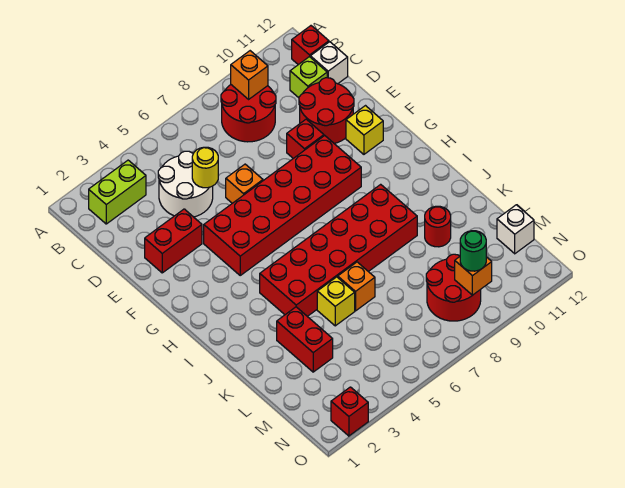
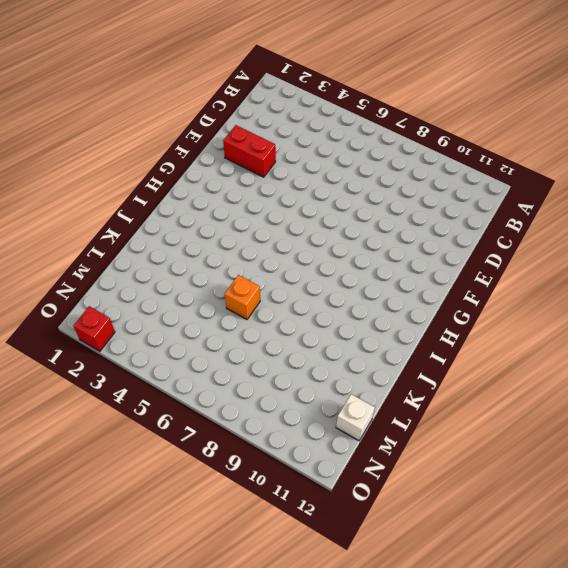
none -> lime brick B2:B3 level 1
none -> red round brick B8:C9 level 1
none -> red brick B12 level 1

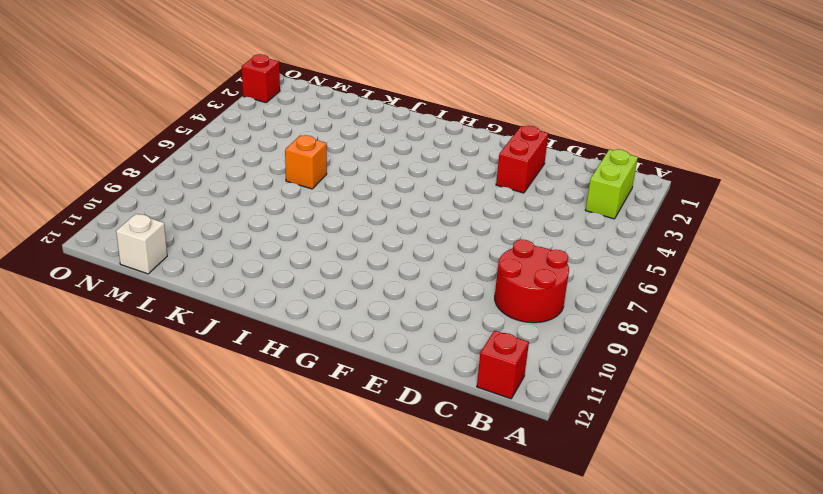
none -> white round brick C4:D5 level 1
none -> lime brick C11 level 1
none -> white brick C12 level 1

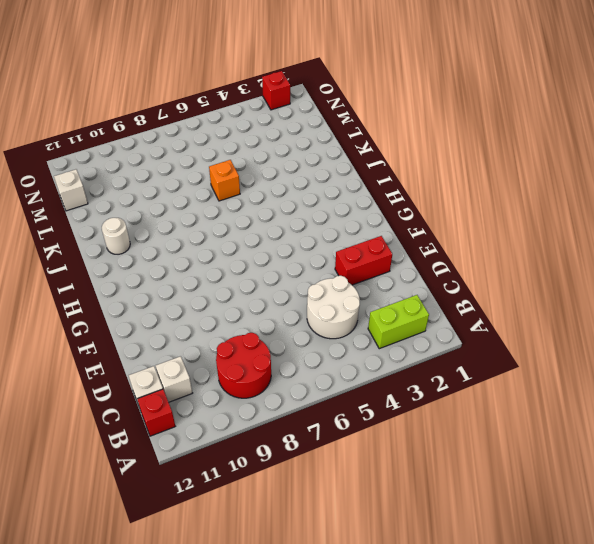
white brick C11 level 1 -> lime brick C11 level 1
white round brick J11 level 1 -> none
none -> red round brick D10:E11 level 1
none -> orange brick E6 level 1
none -> red brick E9 level 1

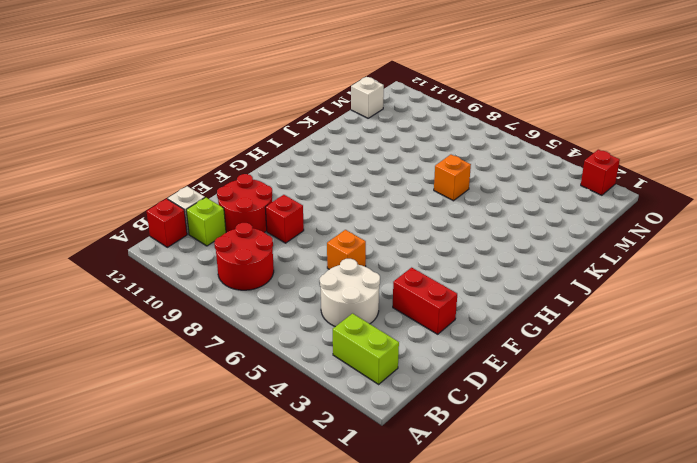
none -> red brick F4:G9 level 1
none -> yellow brick F11 level 1
none -> red brick I4:J9 level 1

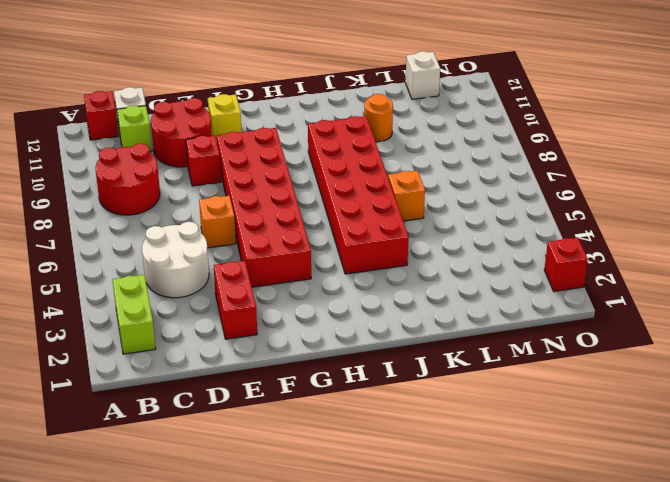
orange round brick K10 level 1 -> red round brick K10 level 1
none -> red brick K3:L3 level 1
none -> yellow brick K5 level 1
none -> red round brick M8:N9 level 1

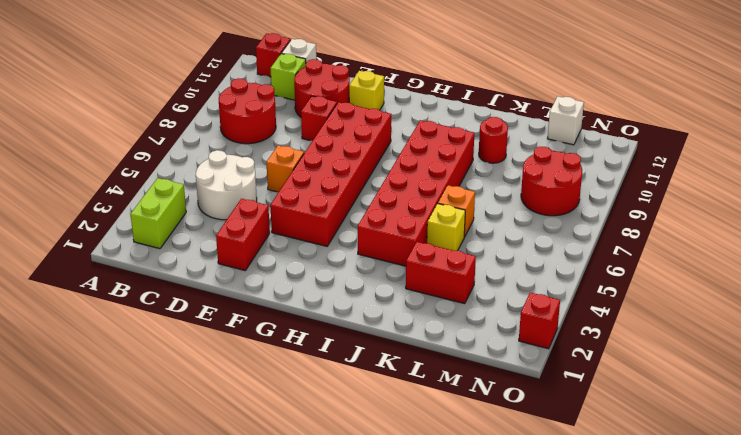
none -> orange brick B9 level 2
none -> yellow round brick D5 level 2
none -> orange brick N9 level 2

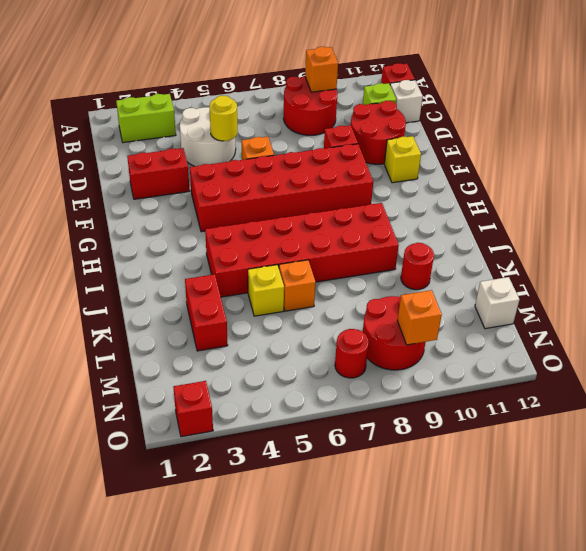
red round brick N7 level 1 -> none
none -> green round brick N9 level 3

